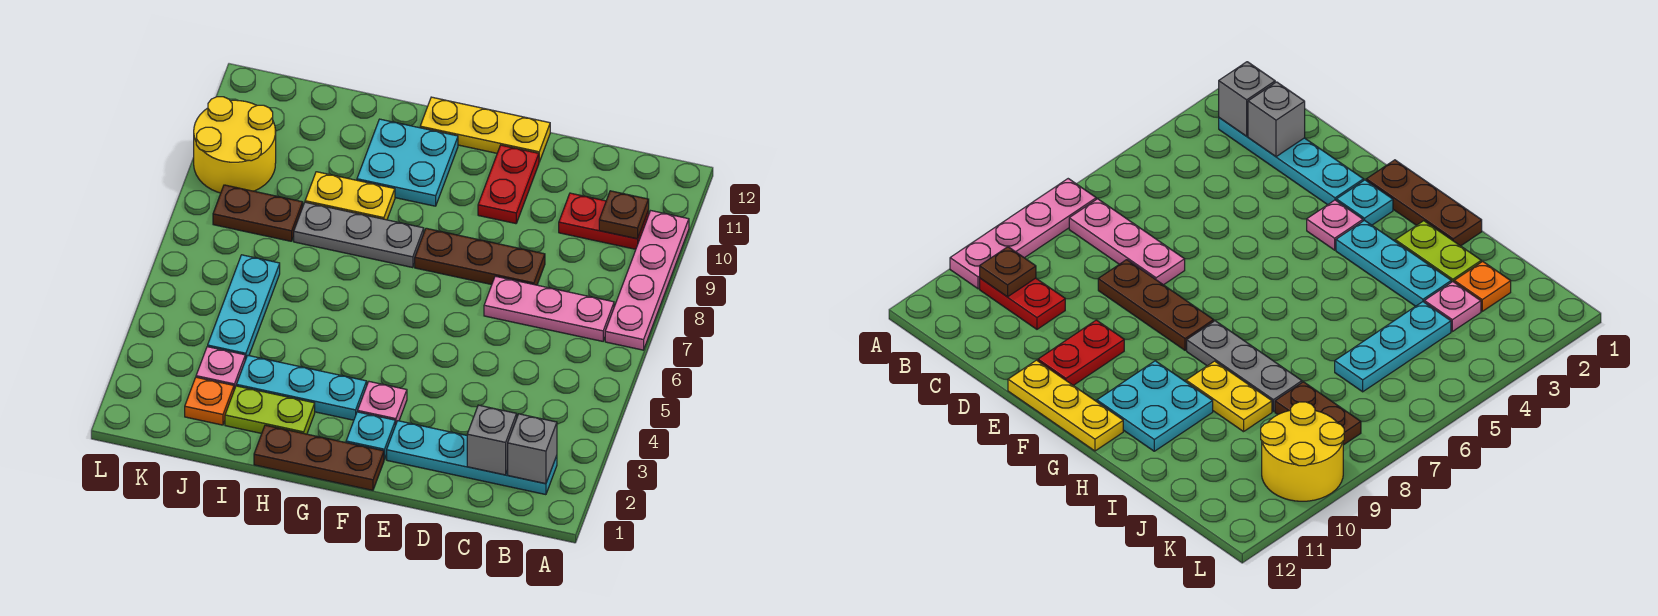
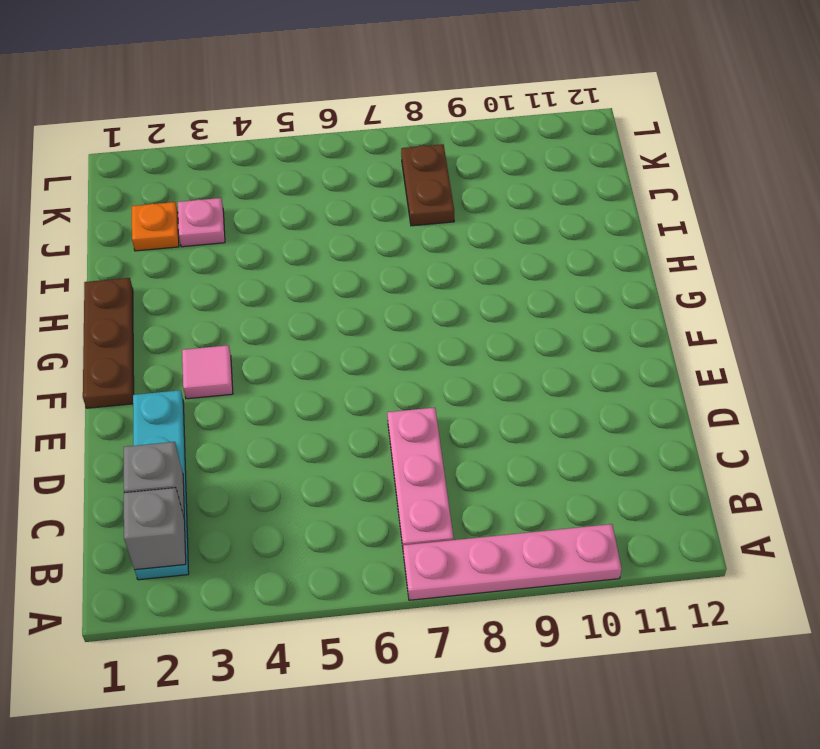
pink tile F3 level 1 -> pink plate F3 level 1
none -> red plate B10:C10 level 1
none -> brown plate D8:F8 level 1
none -> red plate E10:E11 level 1

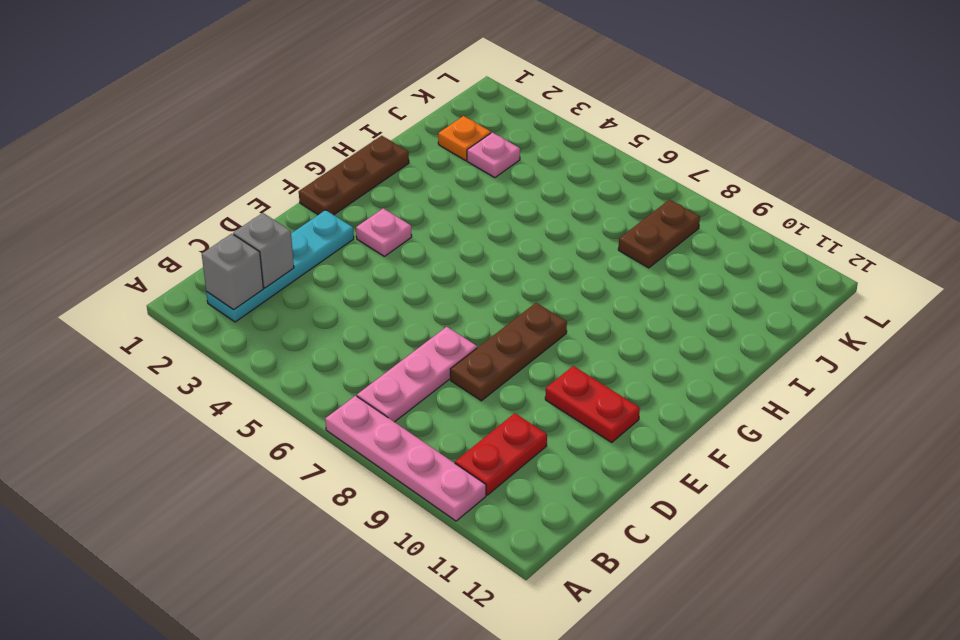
none -> yellow plate E12:G12 level 1
none -> cyan plate F2 level 1
none -> cyan plate G3:I3 level 1

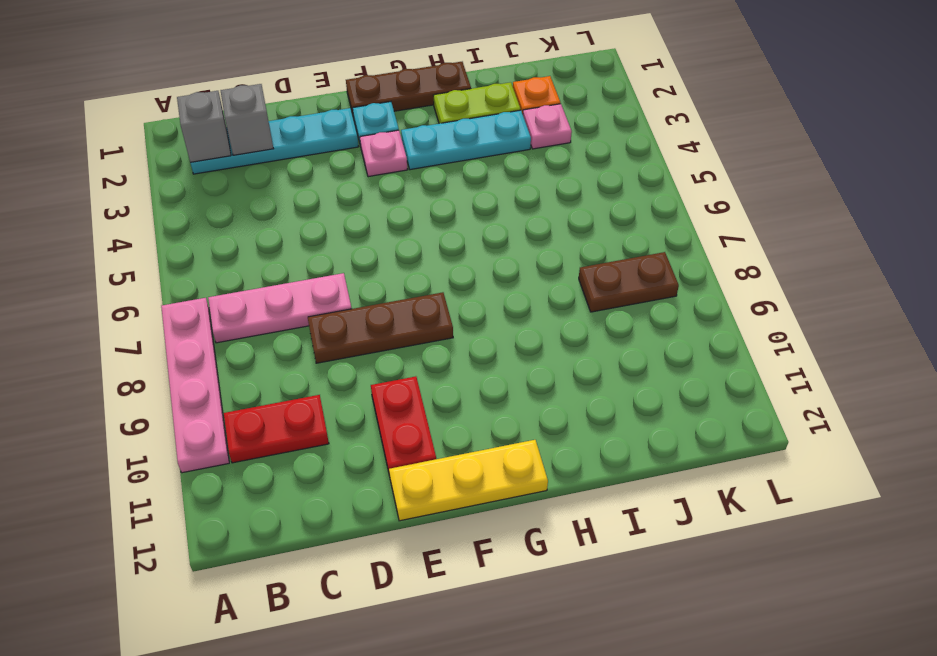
none -> grey plate G8:I8 level 1
none -> cyan plate G10:H11 level 1
none -> yellow plate H9:I9 level 1

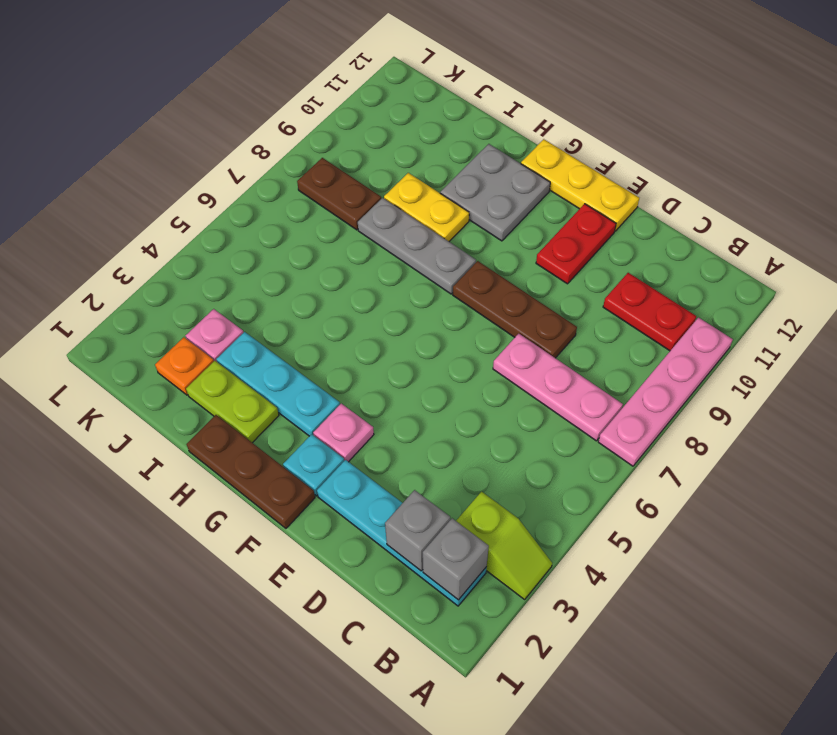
lime slope A3:B3 level 1 top B -> none
grey plate G10:H11 level 1 -> cyan plate G10:H11 level 1
none -> cyan plate J4:J6 level 1
none -> yellow round brick K9:L10 level 1
none -> brown plate B10 level 2

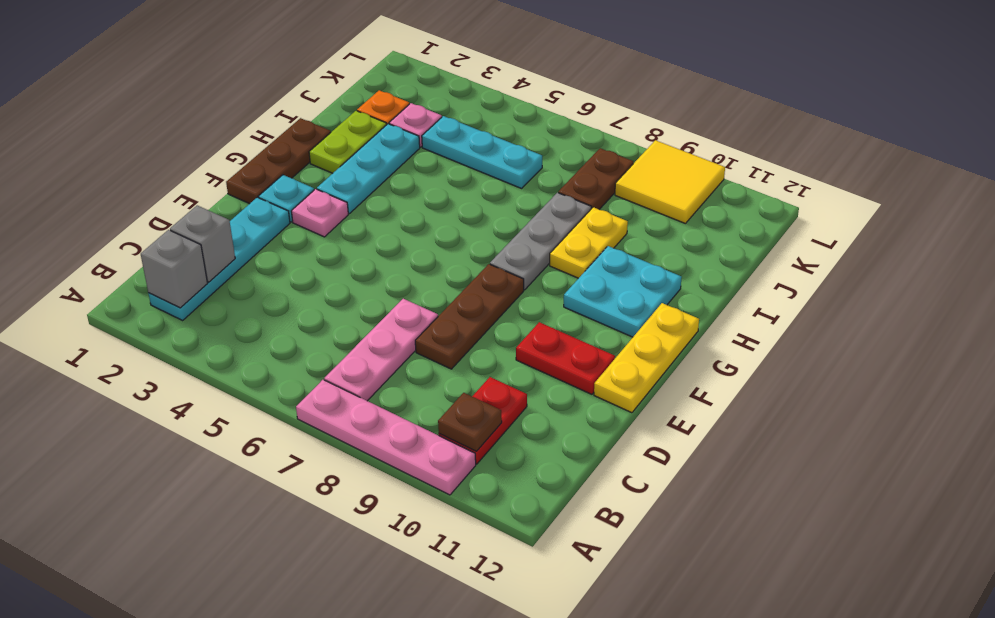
yellow tile K9:L10 level 1 -> yellow round brick K9:L10 level 1

